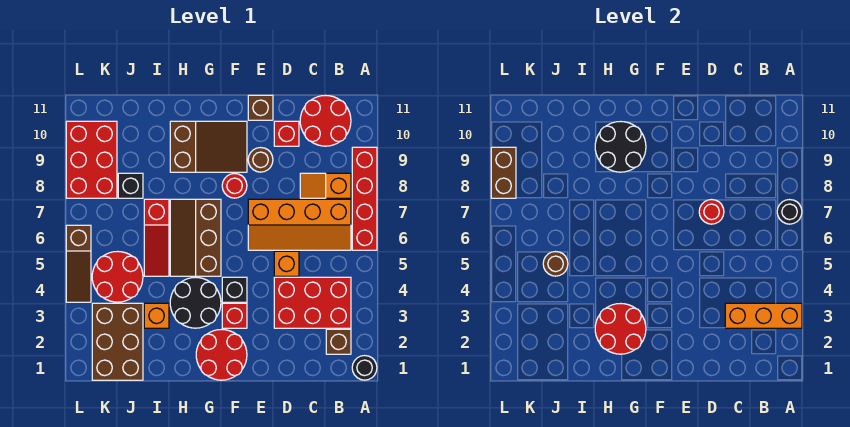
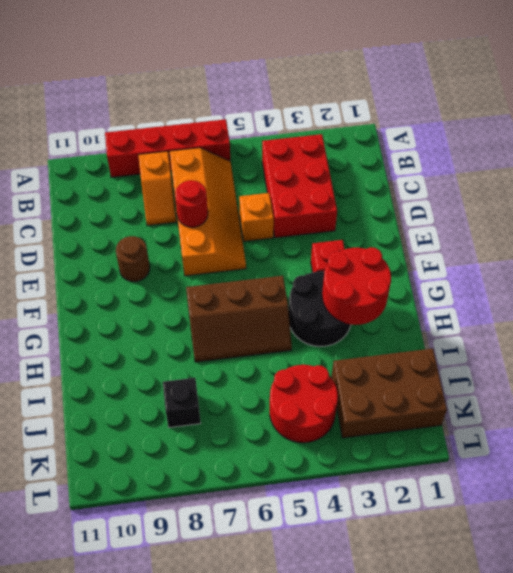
none -> black round brick A1 level 1
none -> brown brick B2 level 1
none -> red round brick B10:C11 level 1
none -> red brick D10 level 1

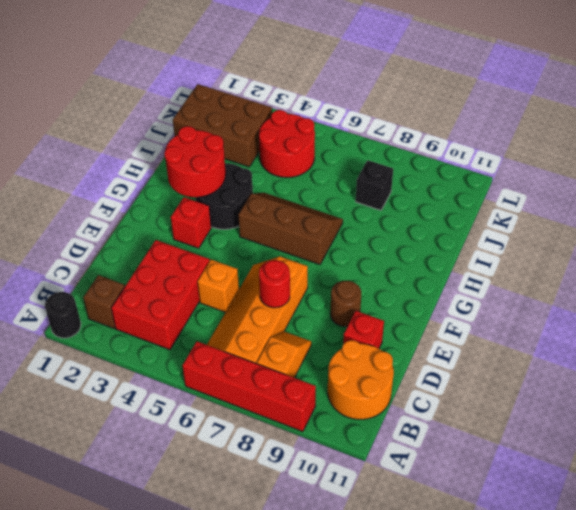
orange round brick B10:C11 level 1 -> red round brick B10:C11 level 1
none -> brown brick E11 level 1
none -> red round brick F1:G2 level 1
none -> black brick F4 level 1
none -> red round brick F8 level 1

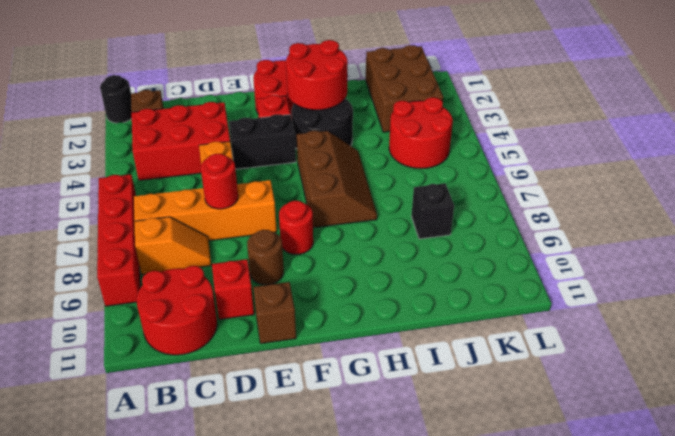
black brick E4:F4 level 1 -> black brick F4 level 1
none -> brown slope F9:H10 level 1 top H
none -> orange brick I3 level 1
none -> red slope I5:I7 level 1 top 7
none -> red brick K8:L10 level 1

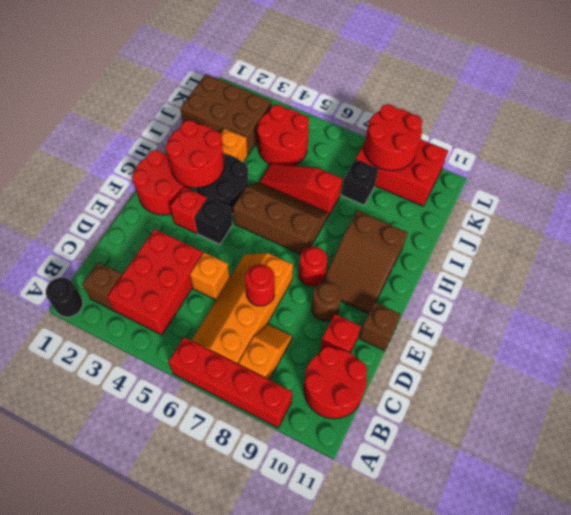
red round brick K8:L9 level 2 -> brown brick L8:L9 level 2
none -> brown slope L4:L6 level 1 top 6
none -> orange brick A3:C3 level 2
none -> black round brick A7 level 2
none -> black round brick G9:H10 level 2

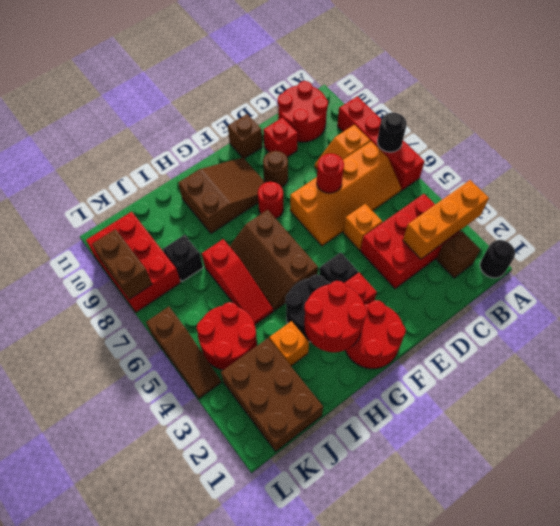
none -> black round brick G9:H10 level 2
none -> brown round brick J5 level 2

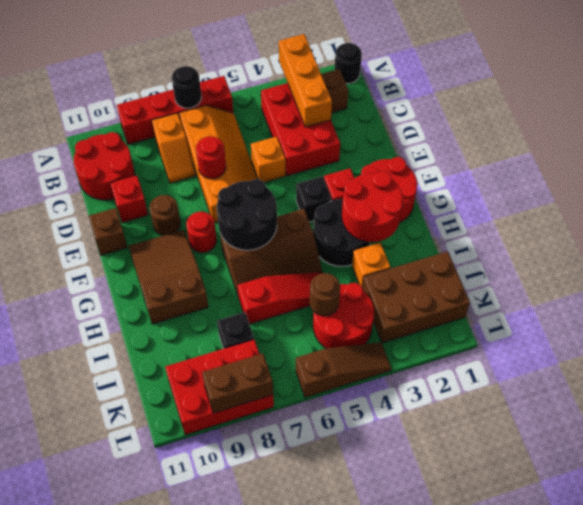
black round brick F6:G7 level 2 -> black round brick G9:H10 level 2

